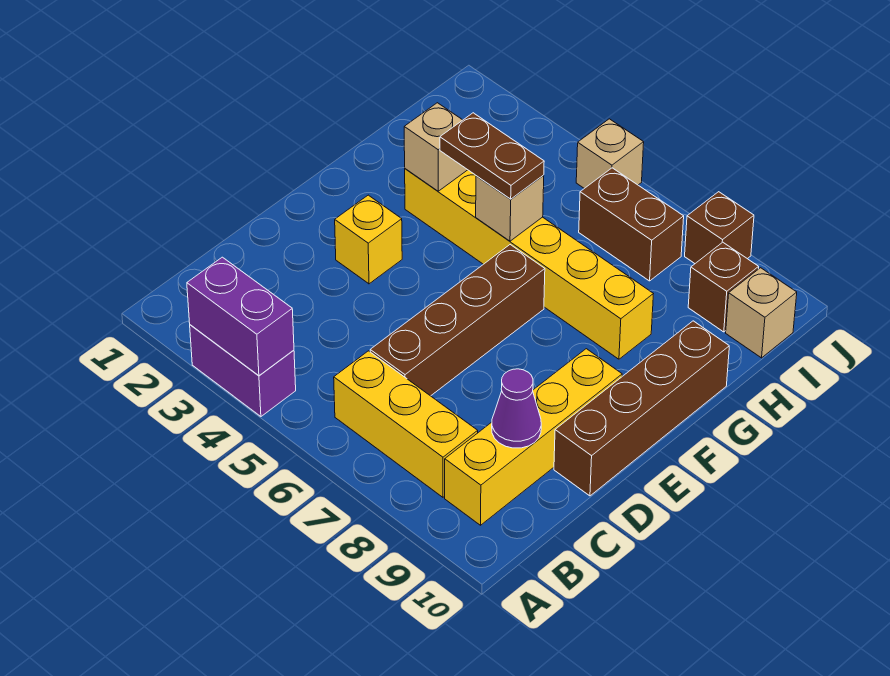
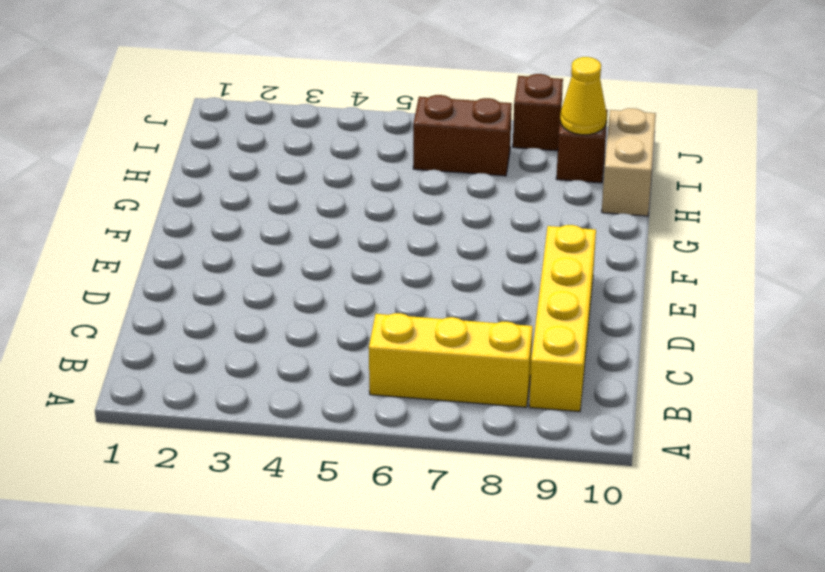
tan brick H10:I10 level 1 -> tan brick I10 level 1
yellow cone I9 level 2 -> none
none -> purple brick A3:A4 level 1
none -> brown brick C6:F6 level 1
none -> brown brick D10:G10 level 1

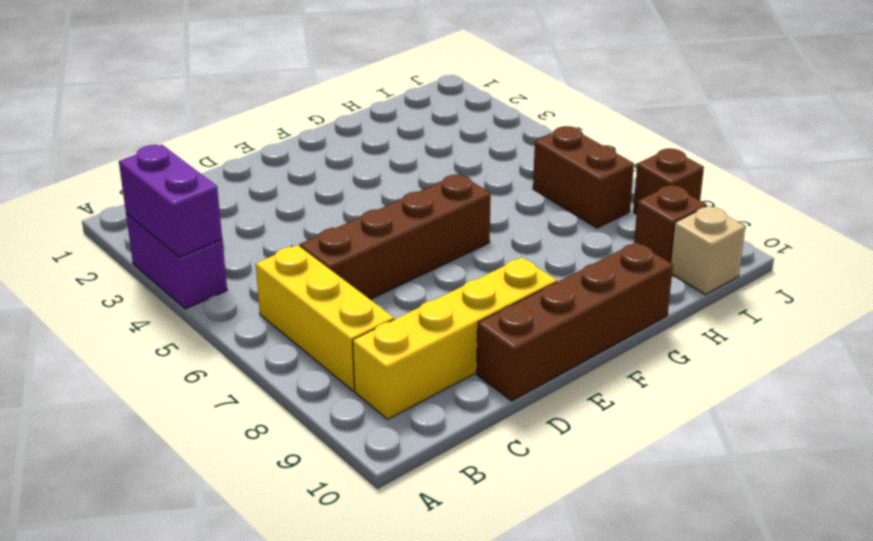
none -> yellow brick E3 level 1
none -> yellow brick G3:G8 level 1
none -> tan brick J5 level 1

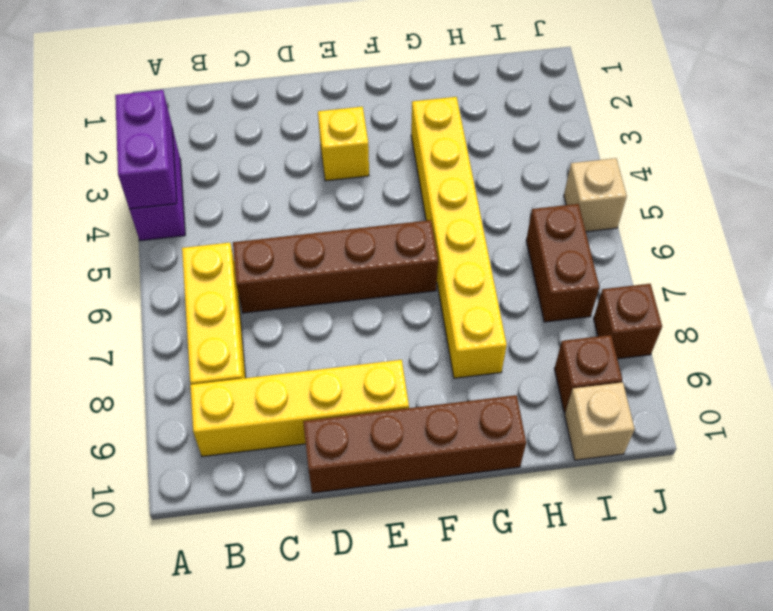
none -> purple cone C9 level 2
none -> tan brick G3 level 2
none -> tan brick G5 level 2

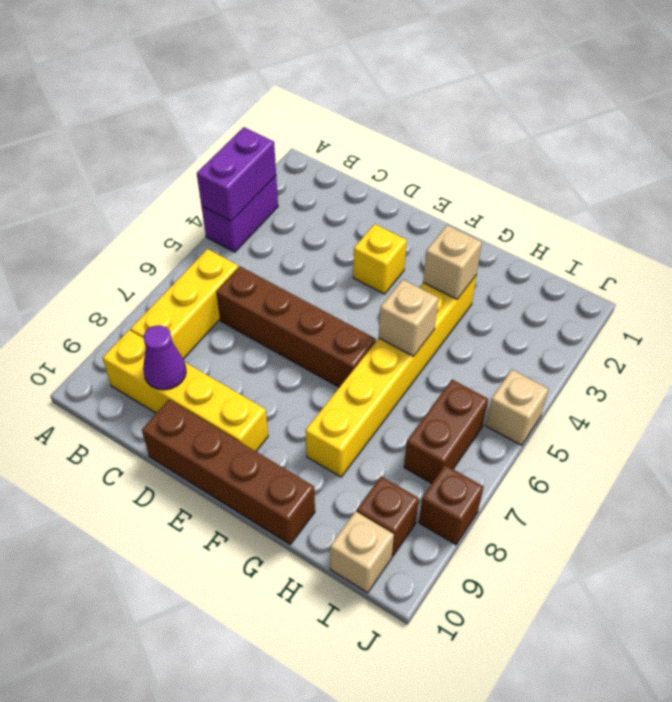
none -> brown plate G4:G5 level 3

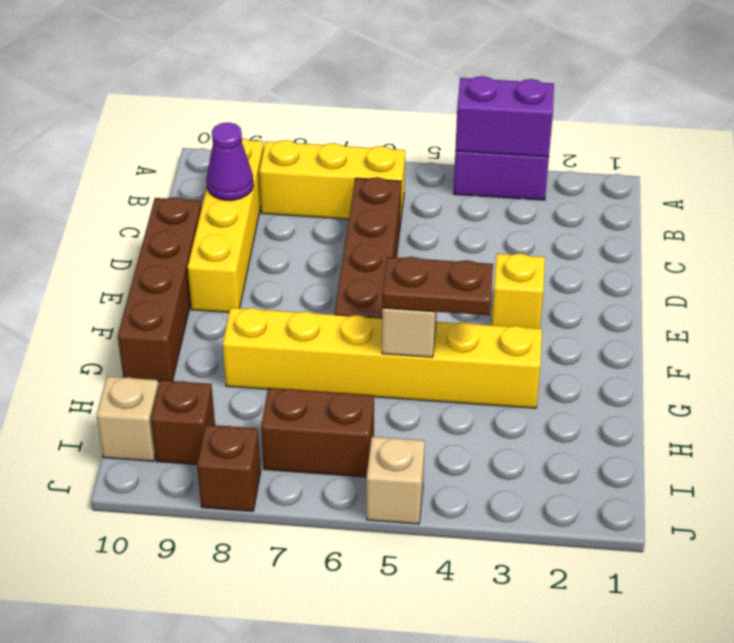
none -> tan brick G3 level 2

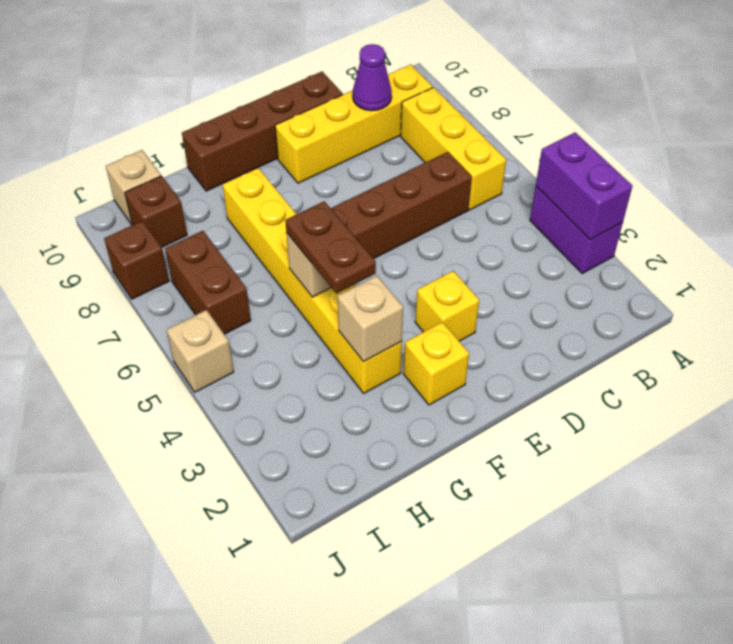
yellow brick F2 level 1 -> none

